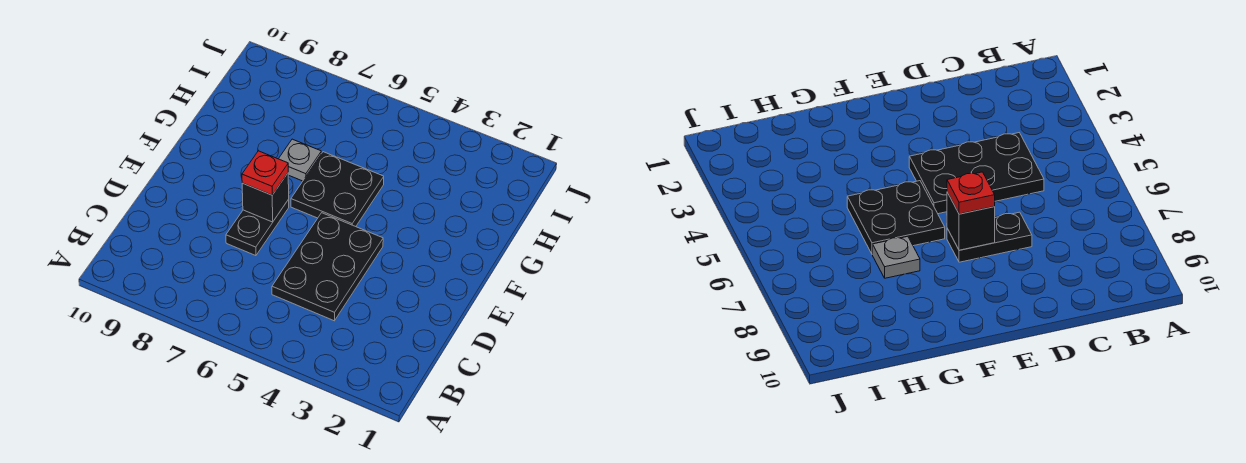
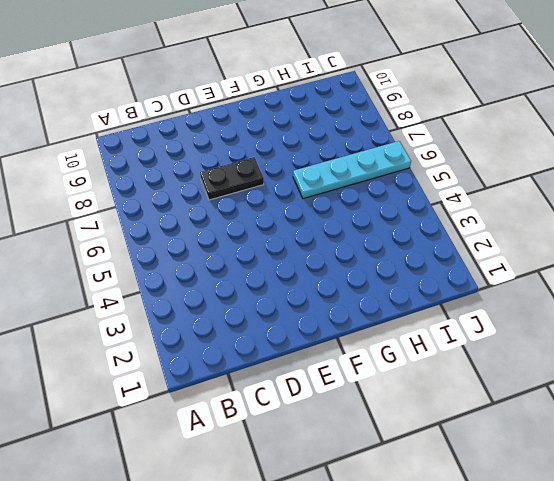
cyan plate G6:J6 level 1 -> black plate F5:G6 level 1
none -> black plate C4:E5 level 1
none -> grey plate G7 level 1

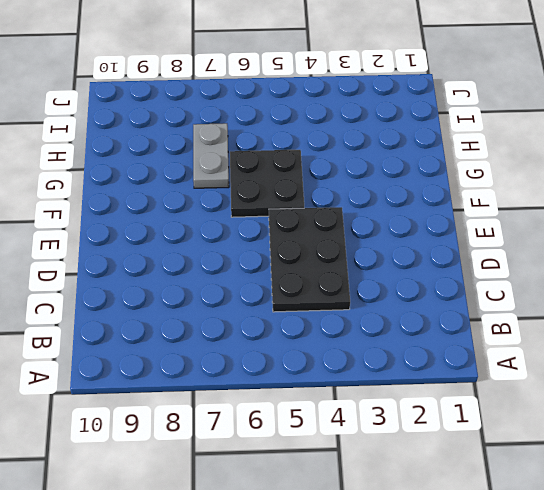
grey plate G7:H7 level 1 -> grey plate G7 level 1
none -> black plate D7:E7 level 1
none -> black brick E7 level 2

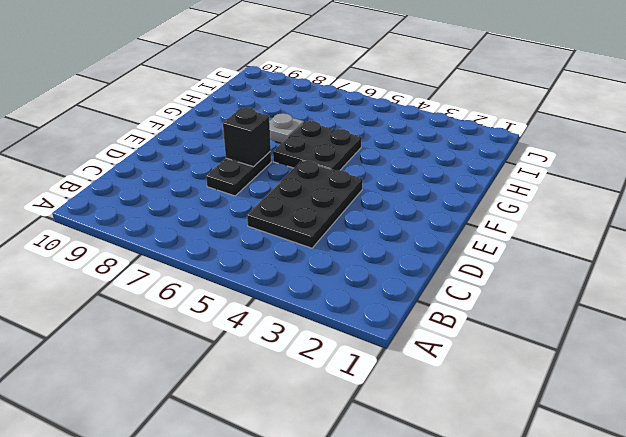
none -> red plate E7 level 3

